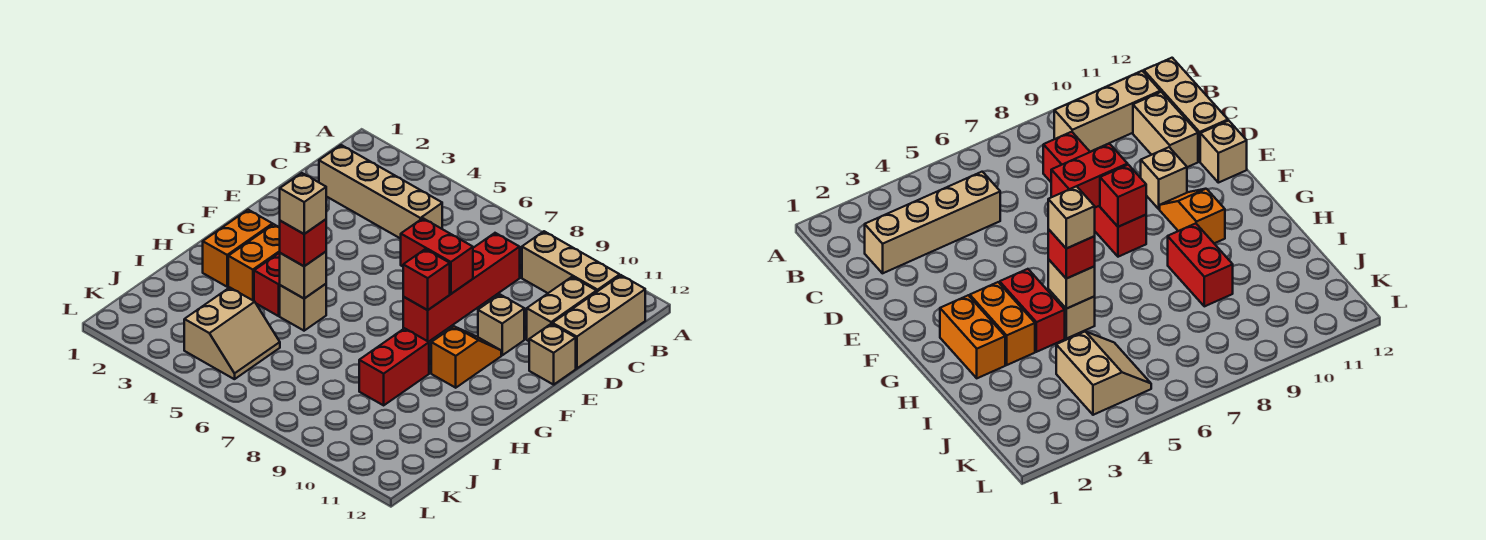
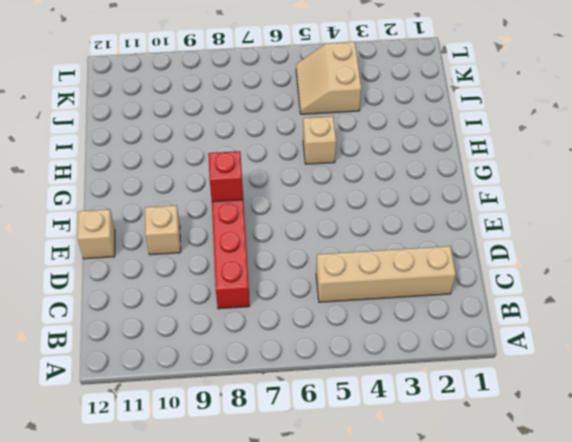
none -> tan brick B9:B11 level 1
none -> tan brick B12:D12 level 1
none -> tan brick C11:D11 level 1

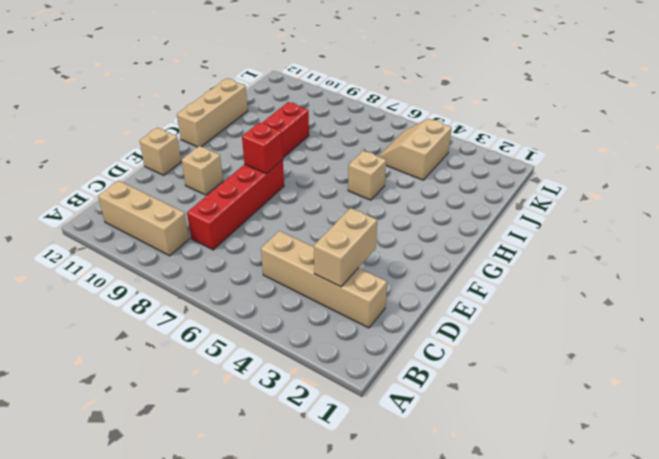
tan brick C3:D3 level 2 -> tan brick C11:D11 level 1
tan brick G12:I12 level 1 -> tan brick B12:D12 level 1
none -> orange slope F10:G10 level 1 top G
none -> orange brick G2:H2 level 1
none -> orange brick G3:H3 level 1

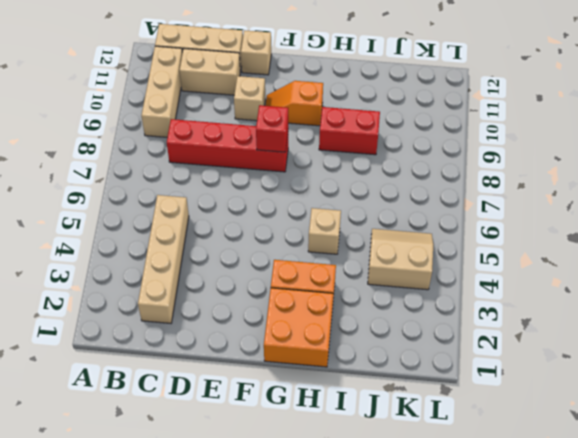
orange brick G1:H2 level 1 -> orange brick G2:H2 level 1
none -> red brick G4:H4 level 1
none -> red brick E7:E8 level 2
none -> tan brick H5 level 2

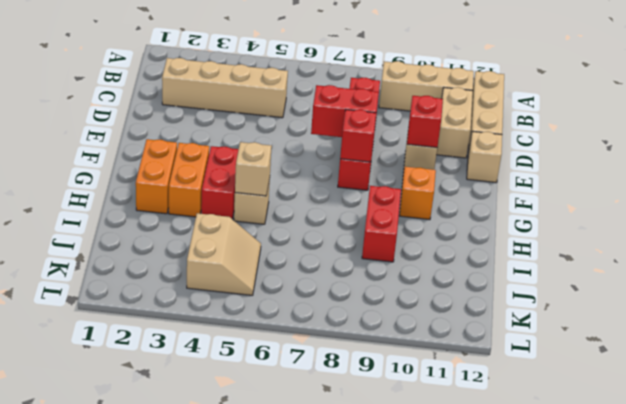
red brick E10 level 2 -> red brick H5 level 3
none -> tan brick H5 level 4

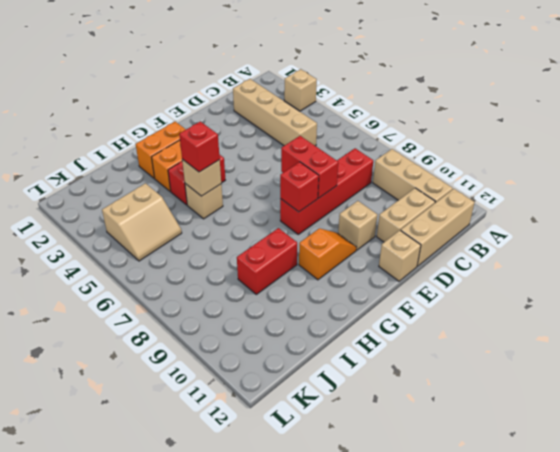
tan brick A3 level 1 -> tan brick H5 level 4

